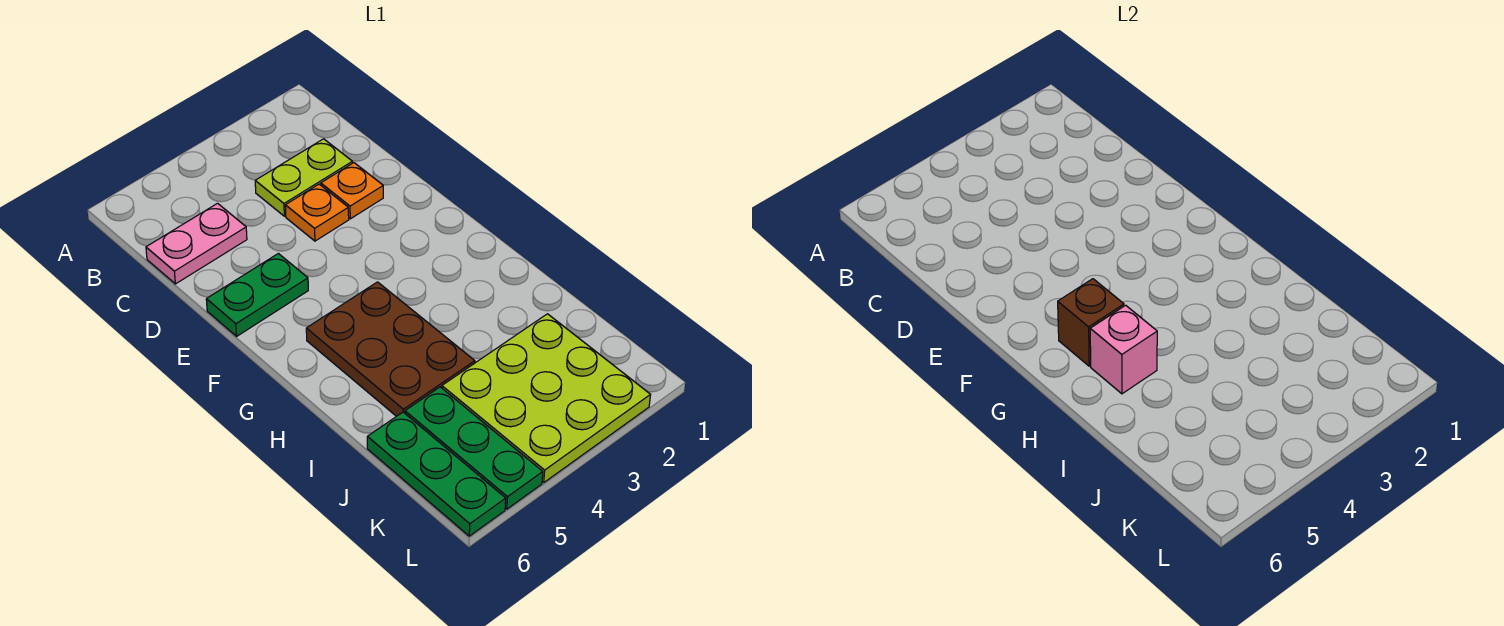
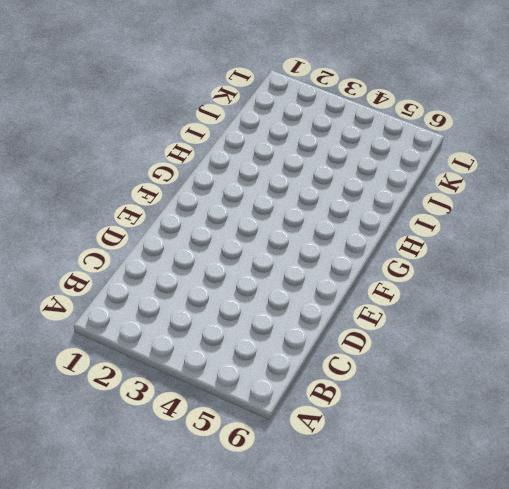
none -> lime plate C2:C3 level 1
none -> pink plate C5:C6 level 1

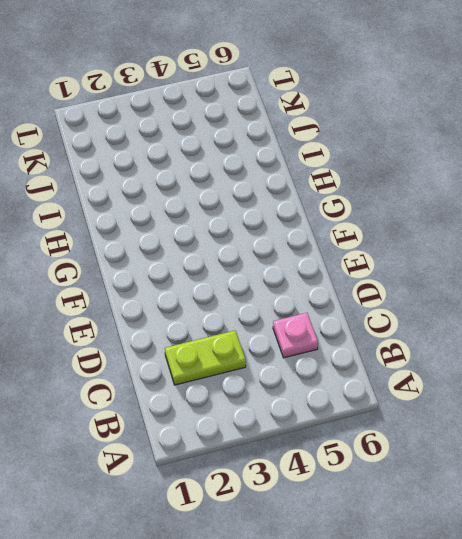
pink plate C5 level 1 -> pink plate C5:C6 level 1
none -> orange plate D2 level 1
none -> orange plate D3 level 1

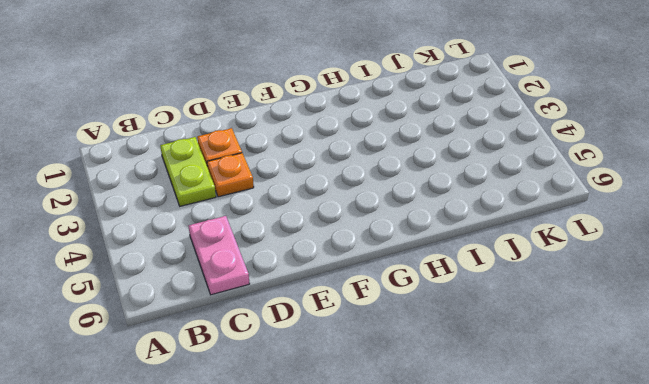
none -> green plate E5:E6 level 1
none -> brown plate G4:I5 level 1

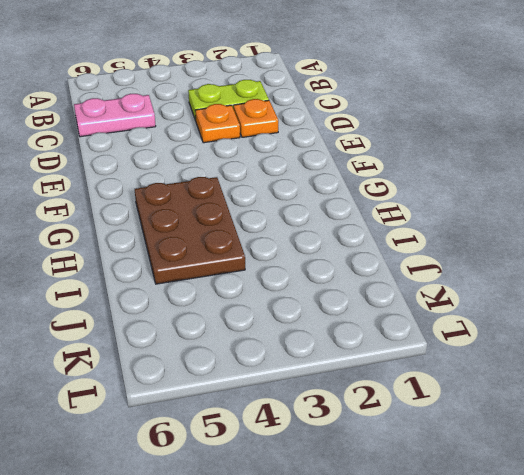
none -> green plate E5:E6 level 1
none -> lime plate J2:L4 level 1

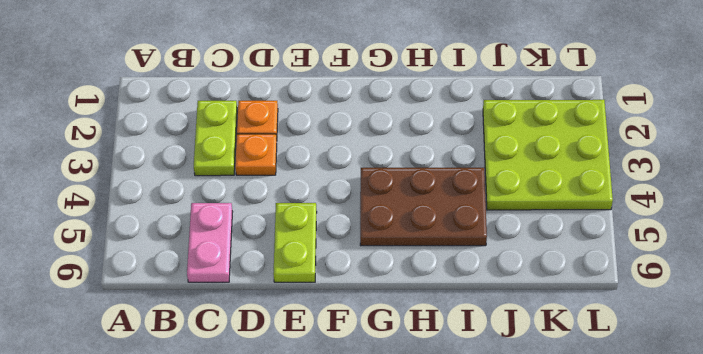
lime plate E5:E6 level 1 -> green plate E5:E6 level 1
none -> green plate J5:L5 level 1
none -> green plate J6:L6 level 1

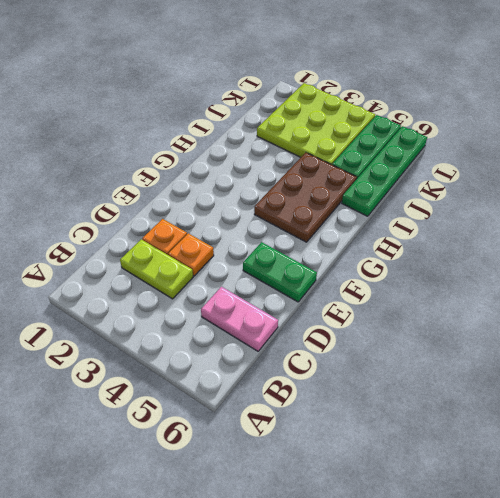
green plate I6:L6 level 1 -> green plate J6:L6 level 1
none -> brown brick G5 level 2
none -> pink brick H5 level 2

